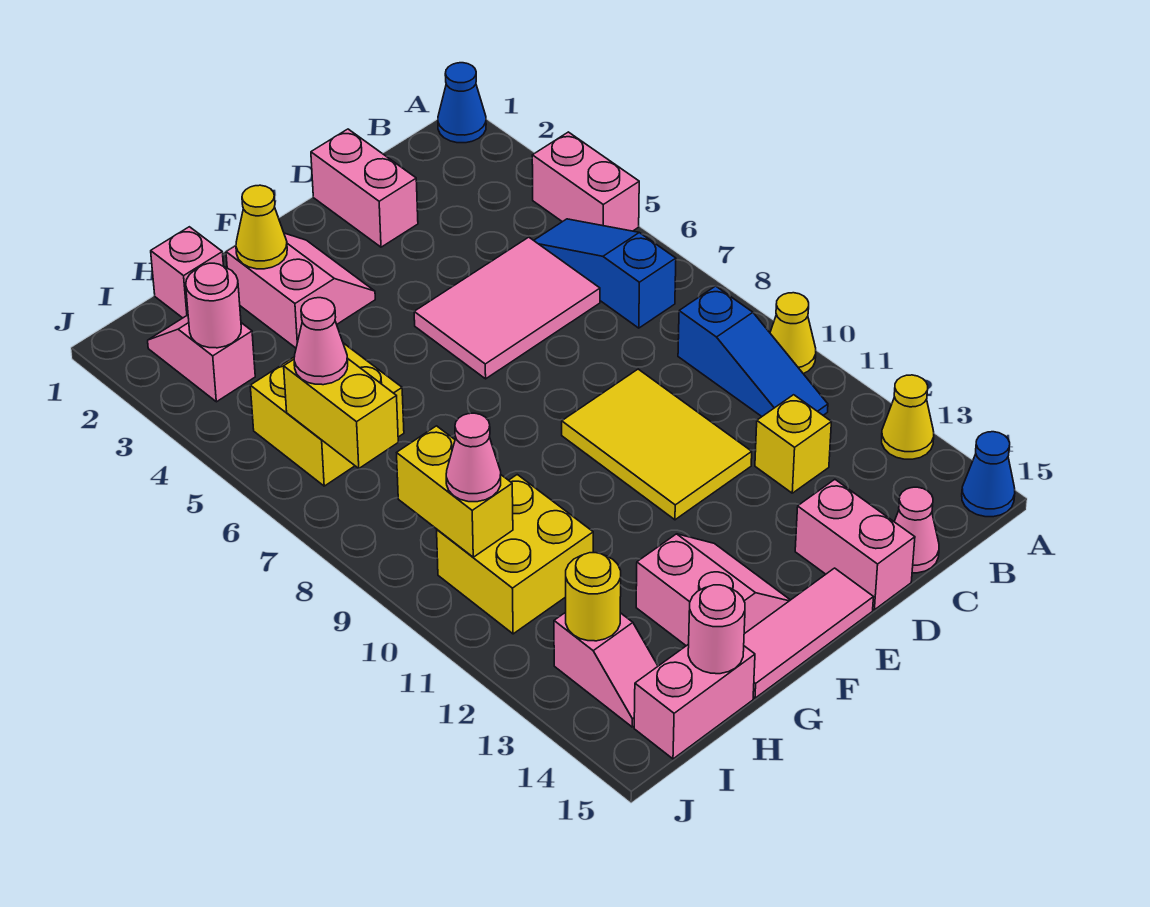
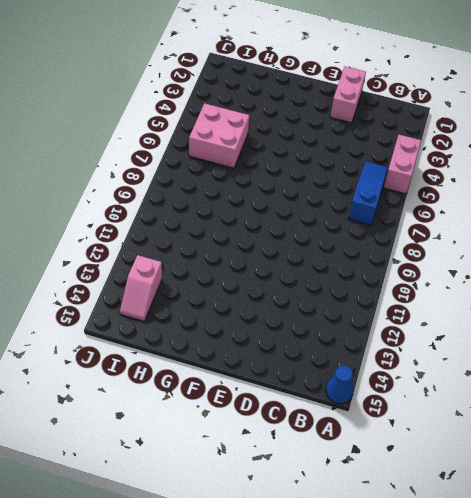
pink brick H5:I6 level 1 -> yellow brick H5:I6 level 1
none -> blue cone A1 level 1
none -> yellow cone A10 level 1
none -> yellow cone A13 level 1
none -> blue slope B9:B11 level 1 top 9

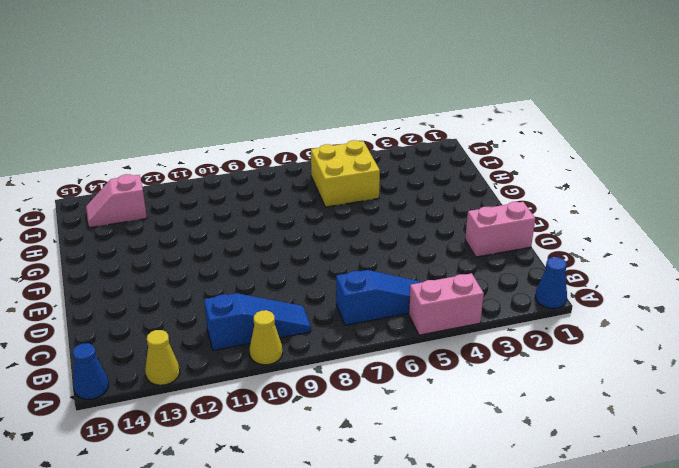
blue slope B9:B11 level 1 top 11 -> blue slope B9:B11 level 1 top 9
none -> pink tile C5:E6 level 1
none -> yellow brick C12 level 1
none -> pink cone C15 level 1
none -> yellow tile D9:E11 level 1

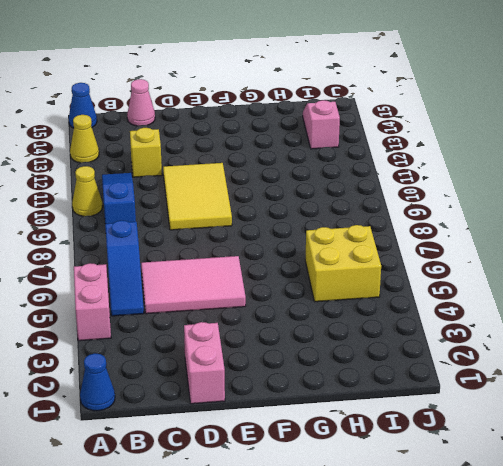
none -> pink brick D14:D15 level 1
none -> pink tile E15:G15 level 1
none -> pink slope F2:G3 level 1 top G
none -> pink slope F13:G14 level 1 top G

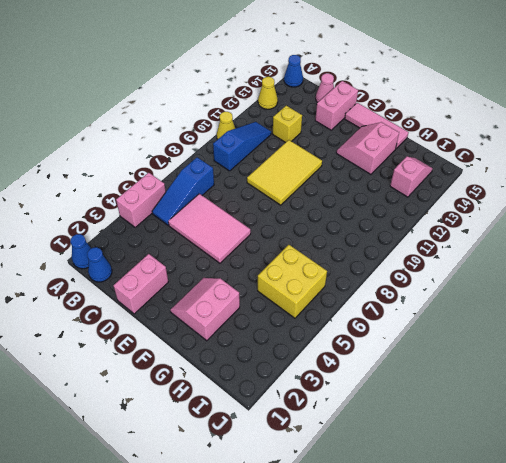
blue cone B1 level 1 -> none
none -> pink brick H1 level 1
none -> yellow brick H10:I11 level 1
none -> pink brick H15:I15 level 1
none -> pink slope I2:I3 level 1 top 3

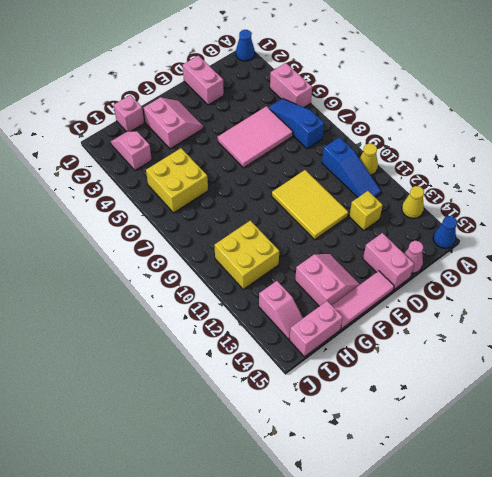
none -> yellow cone G2 level 2
none -> pink round brick H15 level 2
none -> pink round brick I3 level 2
none -> yellow brick I6:I7 level 2

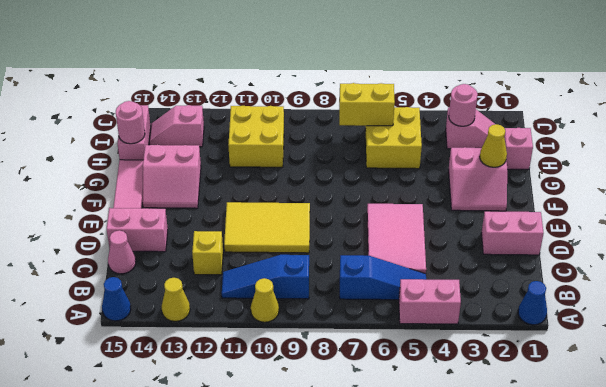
none -> yellow brick I9:I10 level 2
none -> yellow round brick I13 level 2
none -> pink cone I6 level 3
none -> pink cone I10 level 3

